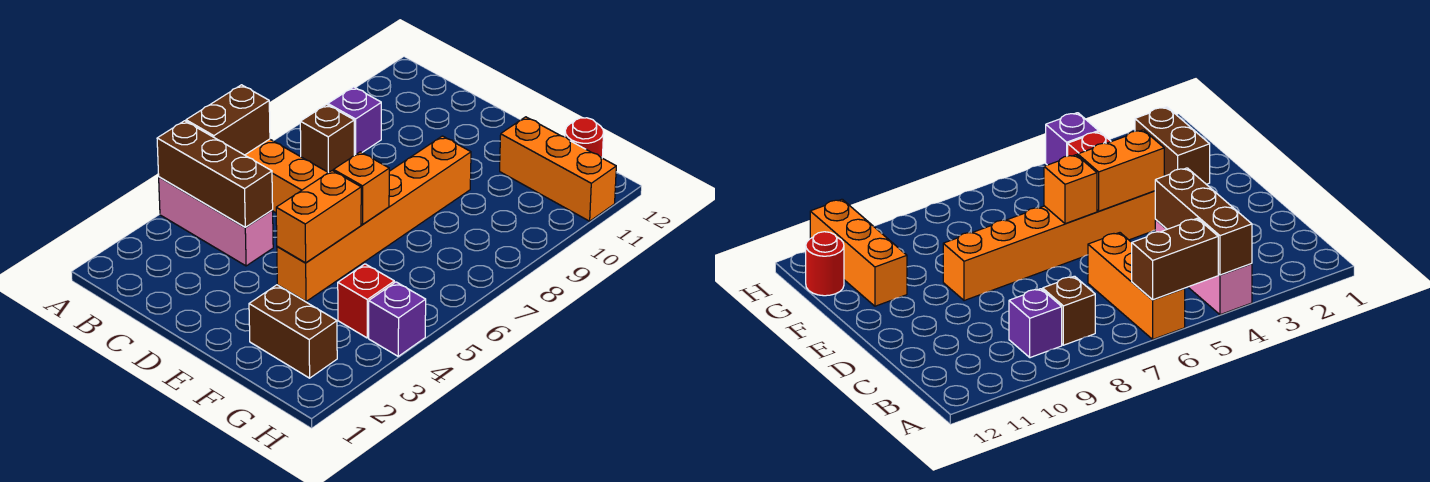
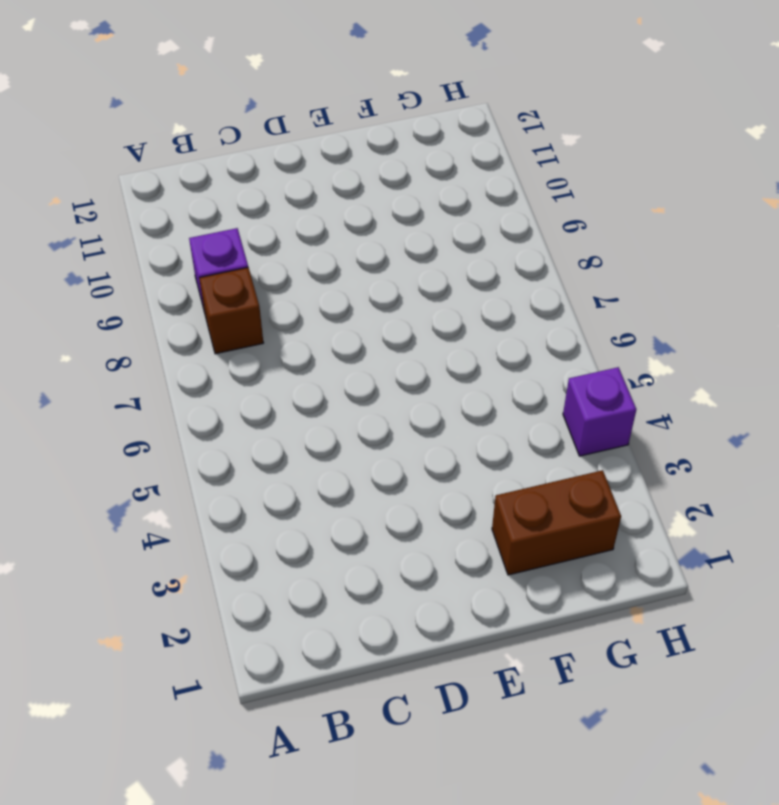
none -> pink brick A4:C4 level 1
none -> orange brick A6:C6 level 1
none -> orange brick E4:E9 level 1

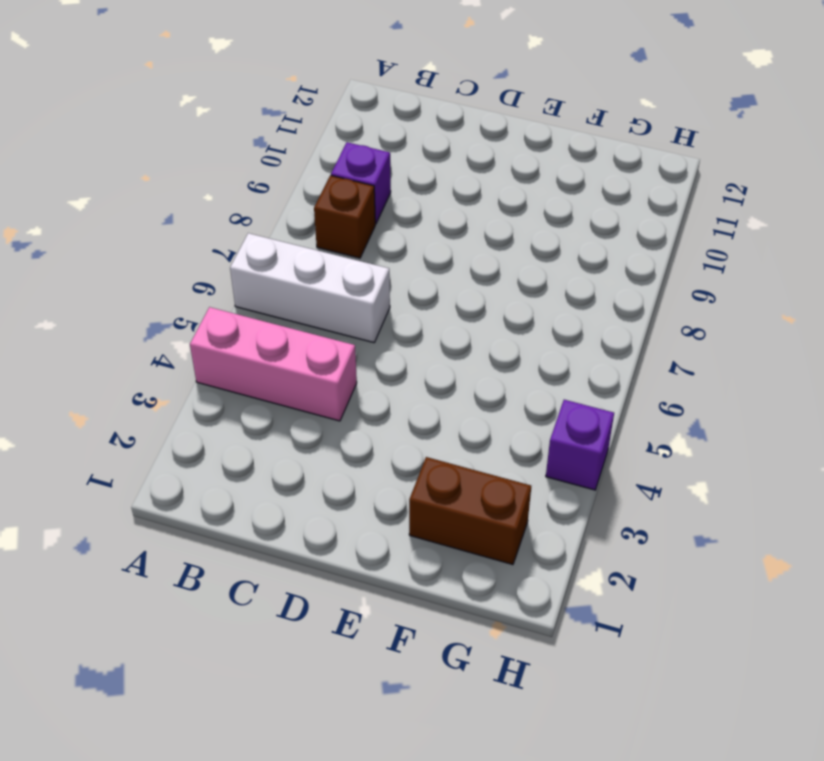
white brick A6:C6 level 1 -> orange brick A6:C6 level 1
none -> orange brick E4:E9 level 1
none -> orange brick F11:H11 level 1
none -> red brick G4 level 1

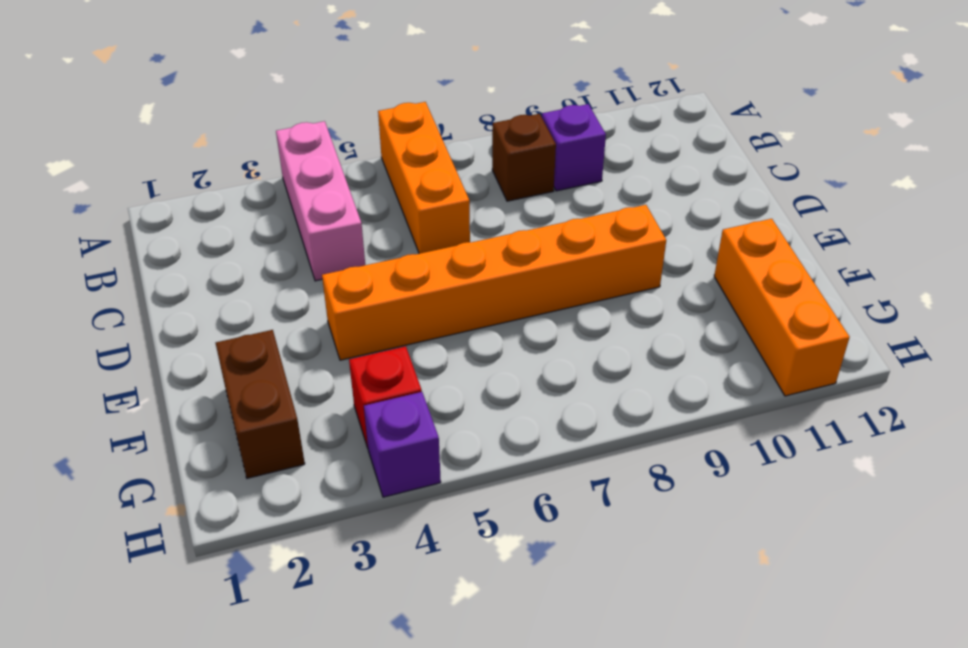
none -> red round brick G12 level 1
none -> brown brick A4:C4 level 2
none -> brown brick A5:A6 level 2

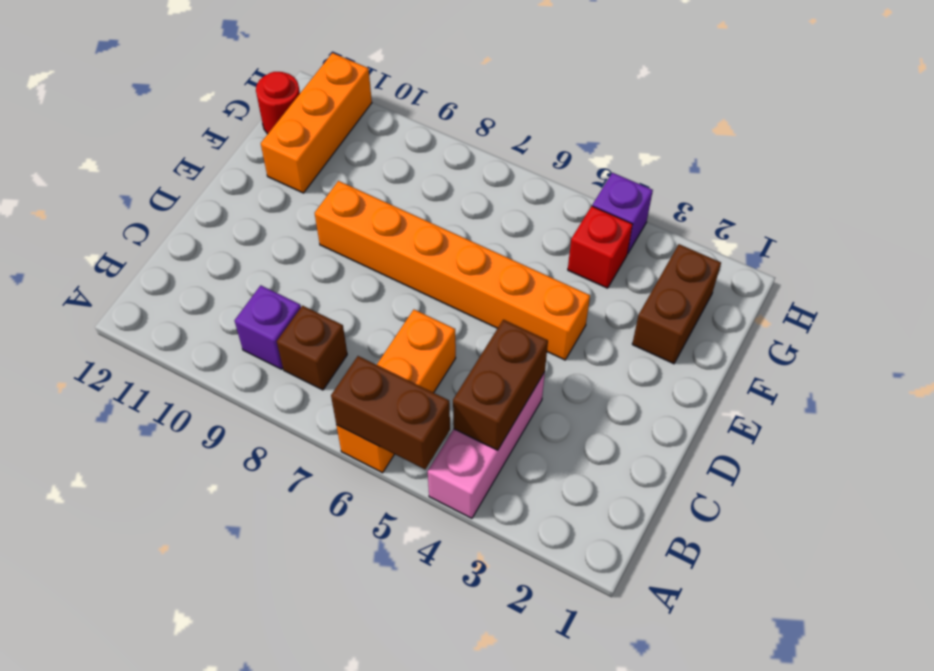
brown brick B4:C4 level 2 -> brown brick A4:C4 level 2
none -> orange brick E4:E5 level 2
none -> orange brick E6 level 2

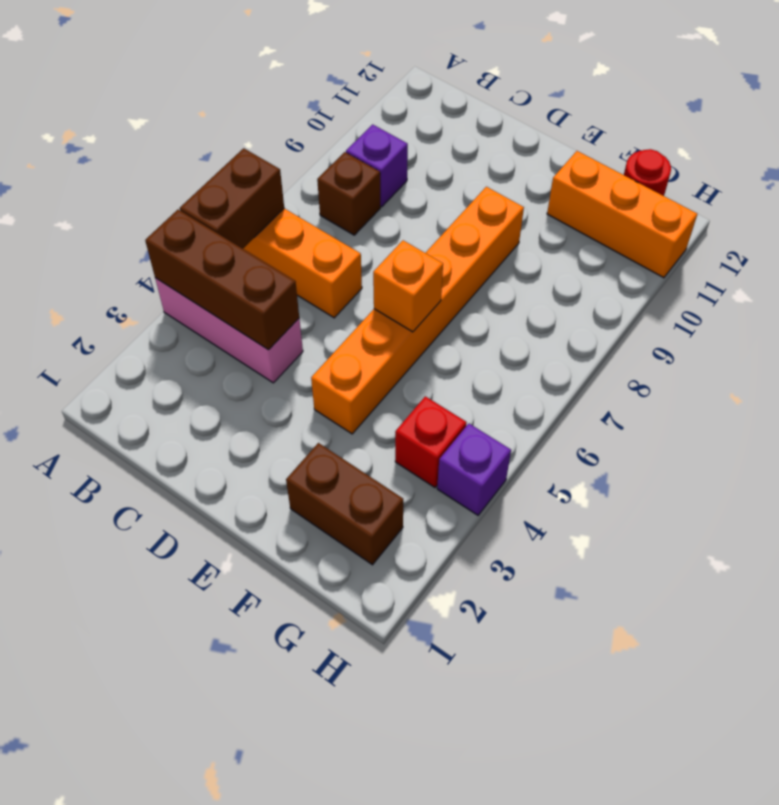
none -> orange brick E4:E5 level 2

